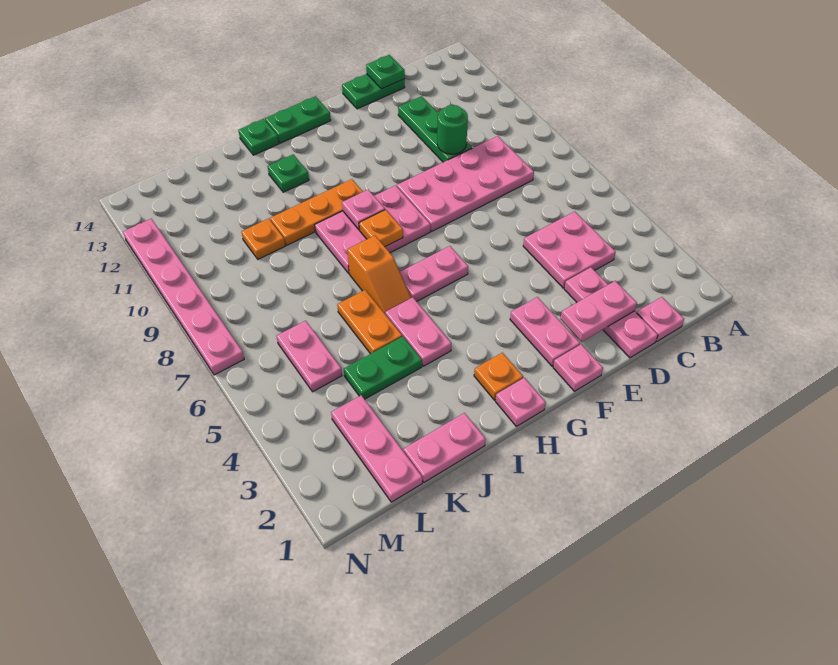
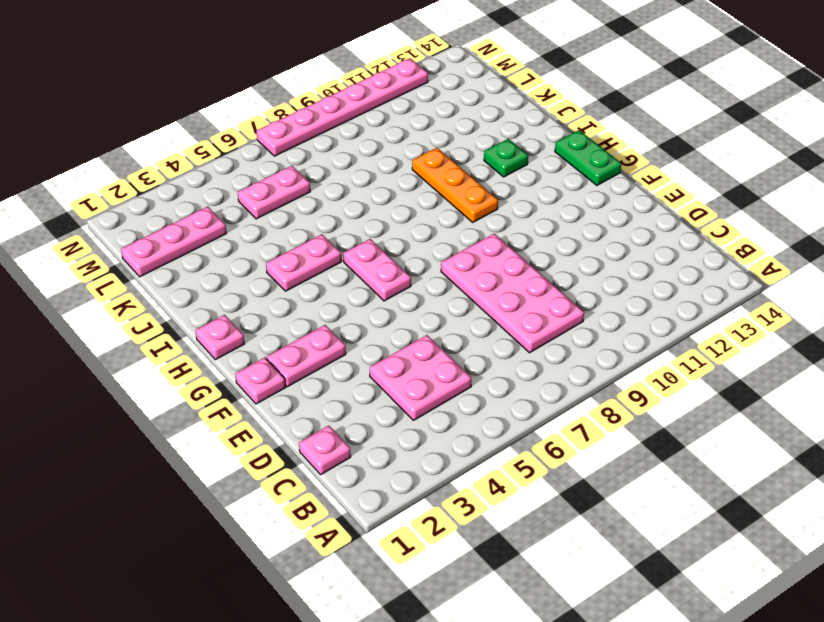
none -> pink plate D1:D3 level 1
none -> green plate D10:D12 level 1
none -> green plate D14:E14 level 1
none -> pink plate G8:I9 level 1

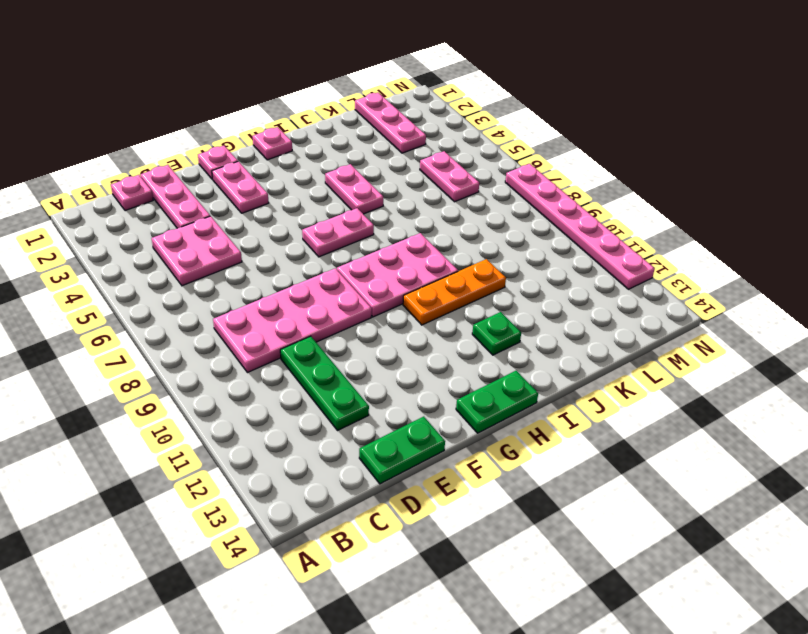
none -> orange plate H2 level 1
none -> orange slope I6:I7 level 1 top 7
none -> green plate I14 level 1
none -> pink plate J1:K1 level 1

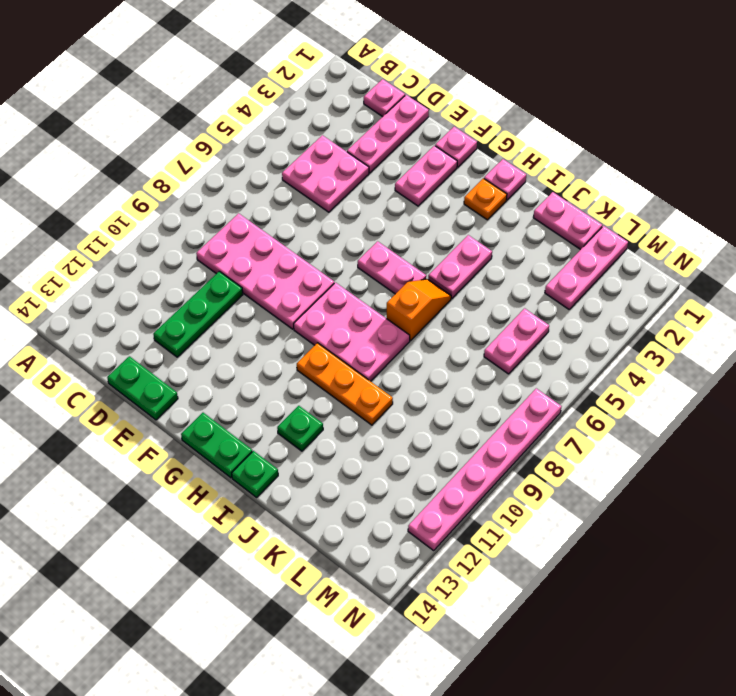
none -> green plate J4:K4 level 1
none -> orange plate J5:J6 level 1
none -> orange plate K10 level 1
none -> pink plate D2:E2 level 2

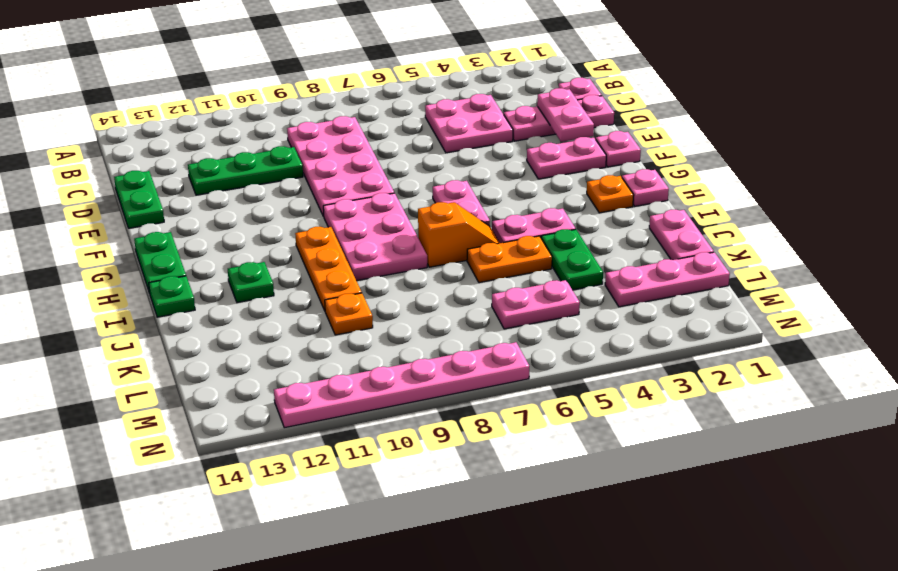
none -> green round brick D10 level 2
none -> green plate D14 level 2
none -> orange plate H8 level 2
none -> pink plate H9 level 2

